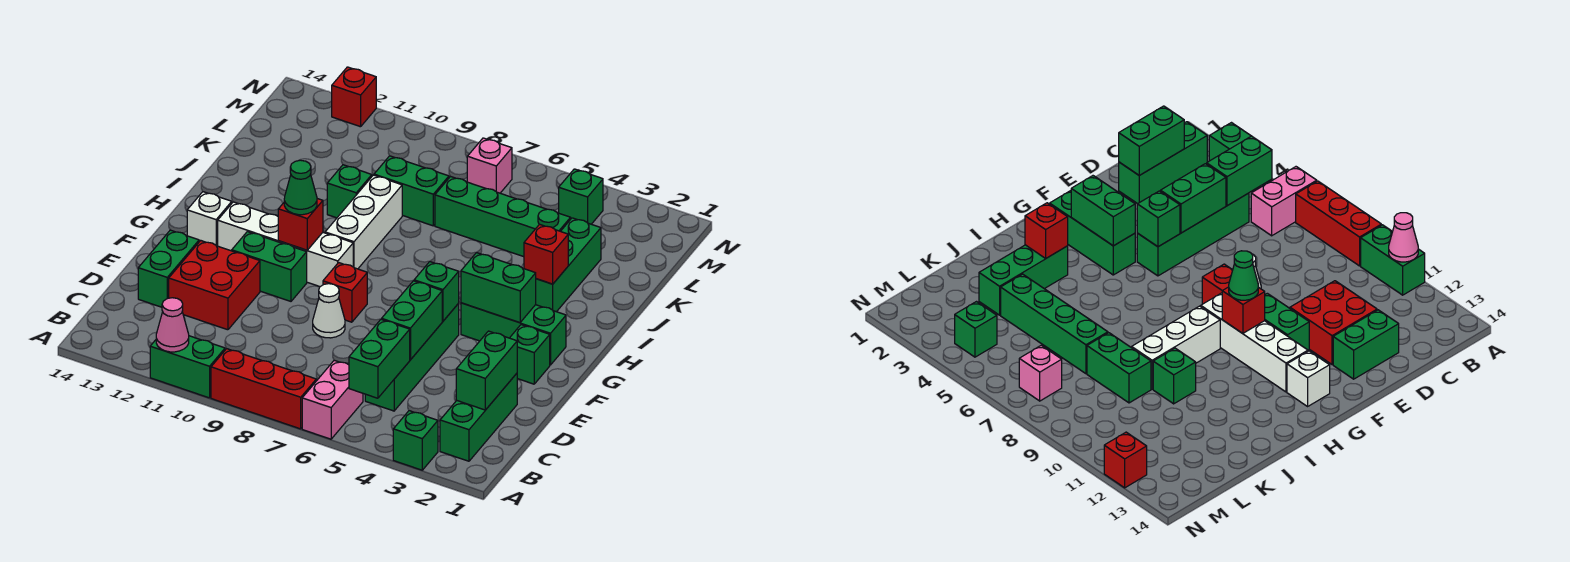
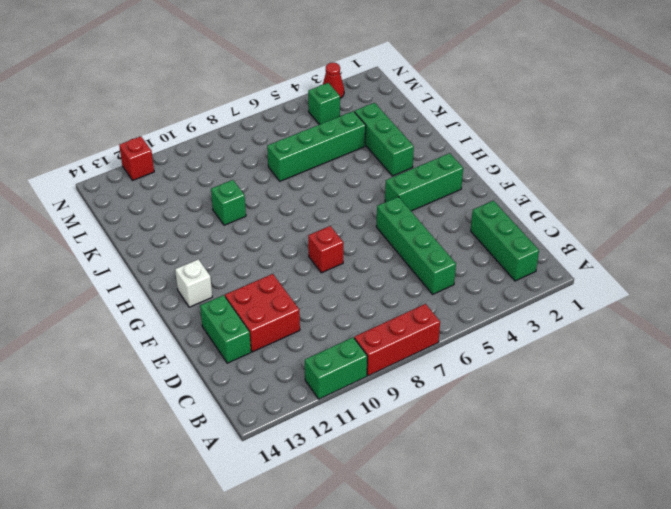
red cone N3 level 1 -> none
none -> green brick A3 level 1
none -> pink brick A6:B6 level 1
none -> white cone E8 level 1
none -> green brick F2 level 1

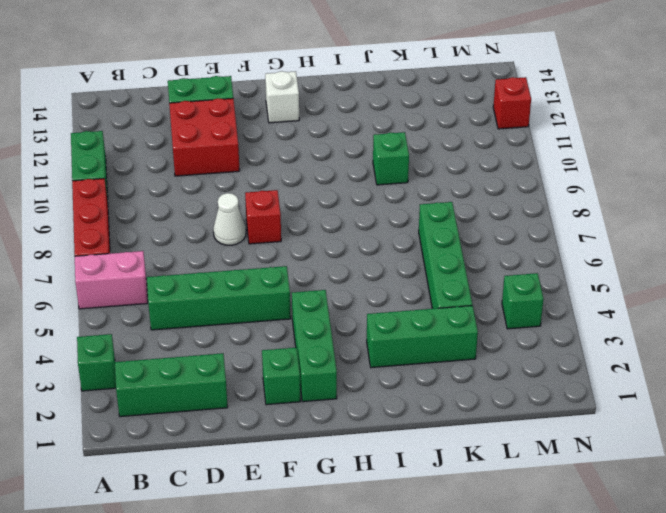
none -> green brick F10:F11 level 1
none -> white brick G9:G12 level 1
none -> white brick H9:J9 level 1
none -> green brick K8:K9 level 1

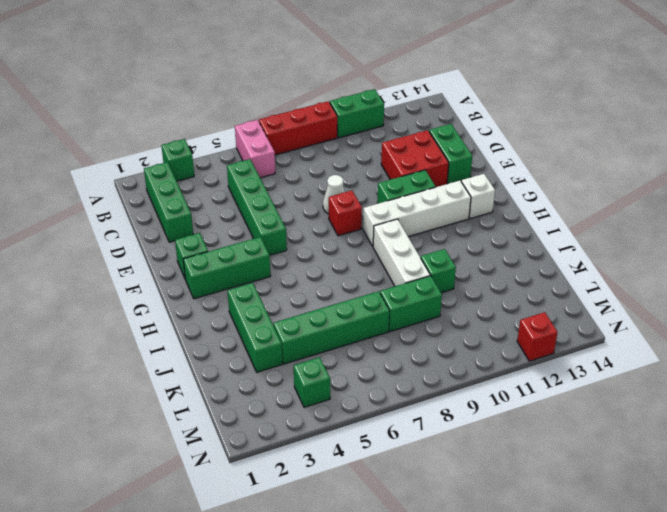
none -> pink brick M7 level 1
none -> pink cone A11 level 2
none -> green brick B5:C5 level 2
none -> green brick C2:D2 level 2

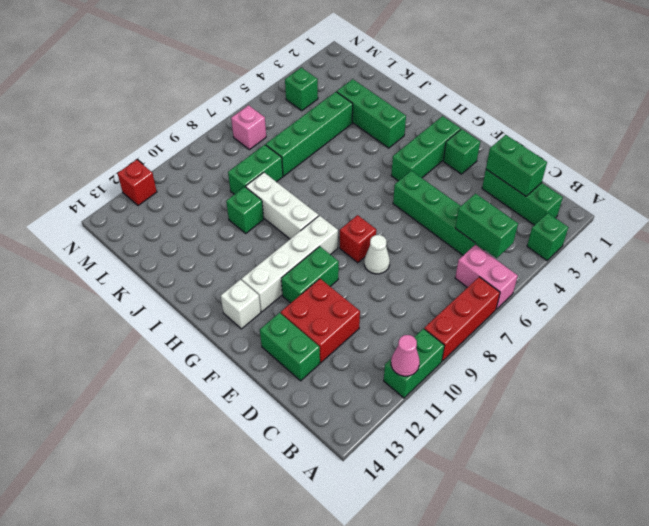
none -> green brick D5:E5 level 2
none -> green brick F5 level 2
none -> green brick G3:G4 level 2
none -> red brick G10 level 2

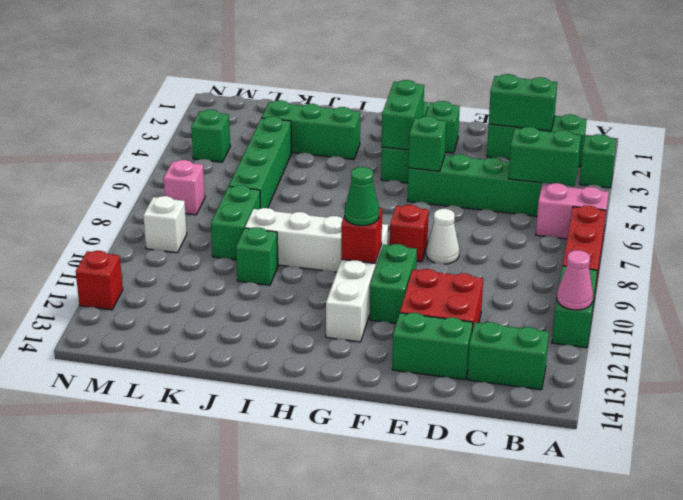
green brick B13:C13 level 1 -> green brick D5:E5 level 2
white brick M9 level 1 -> white brick G13 level 1
none -> red brick I3 level 2

